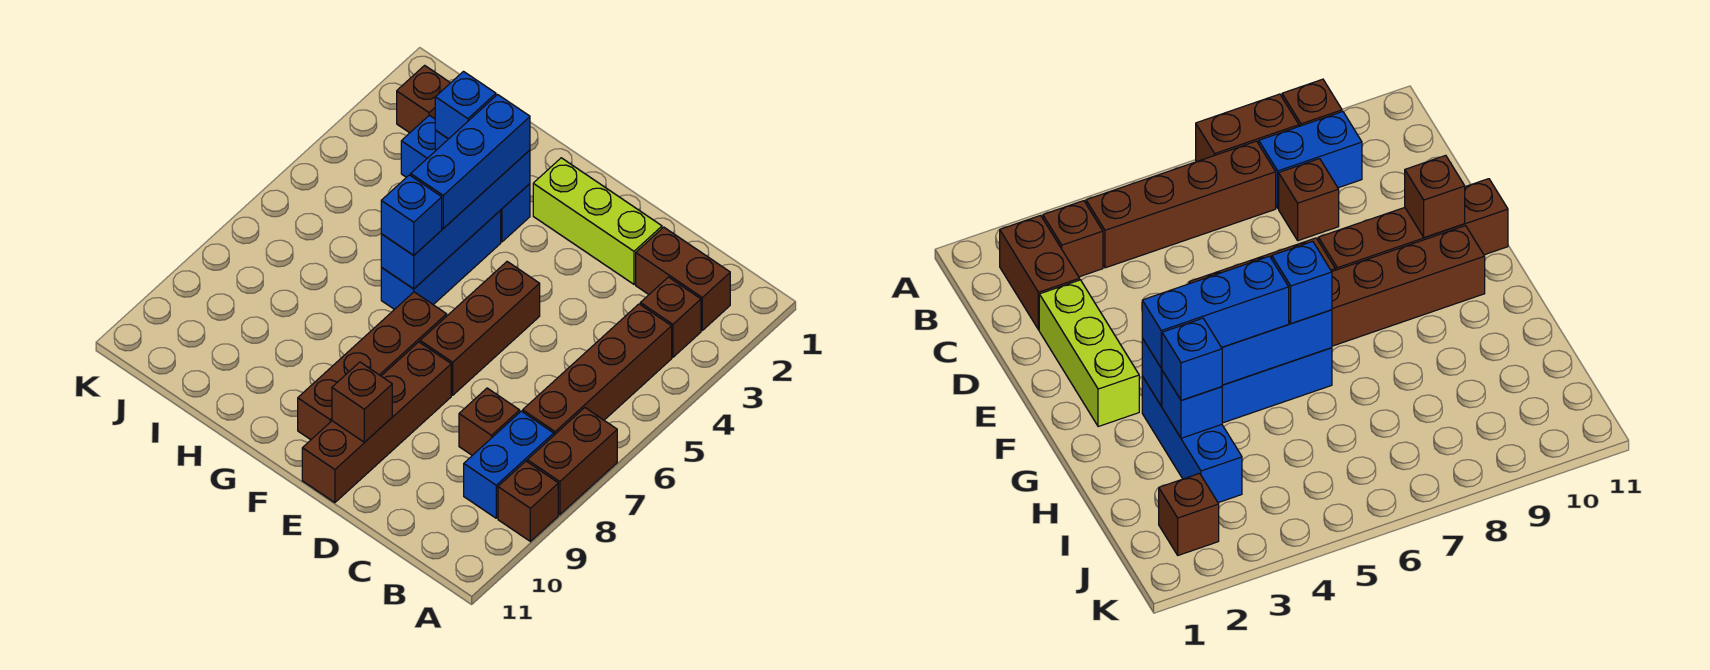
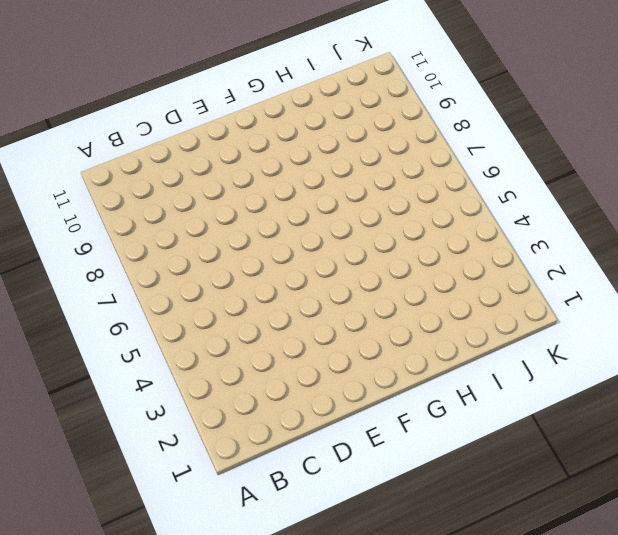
none -> brown brick A7:A8 level 1
none -> brown brick A9 level 1
none -> brown brick B2:C2 level 1

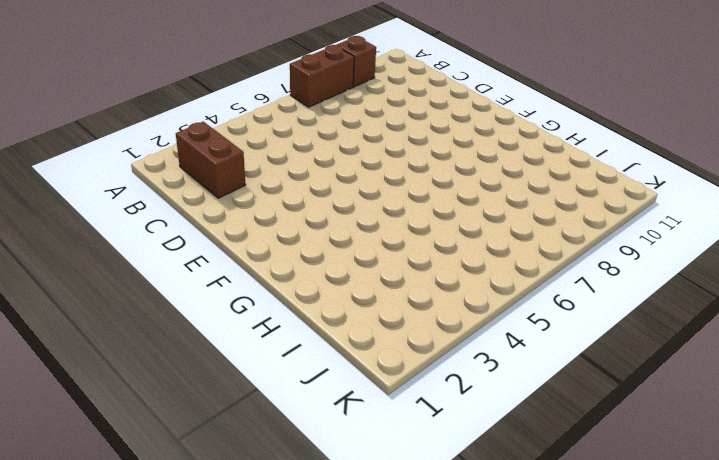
none -> brown brick B3 level 1
none -> brown brick B4:B7 level 1
none -> blue brick B8:B9 level 1

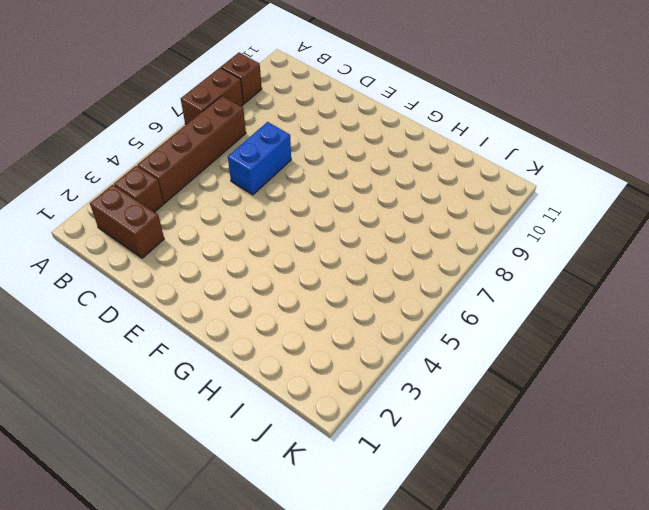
blue brick D6:D7 level 1 -> blue brick B8:B9 level 1
none -> brown brick C8 level 1
none -> lime brick D2:F2 level 1
none -> brown brick E5:E7 level 1

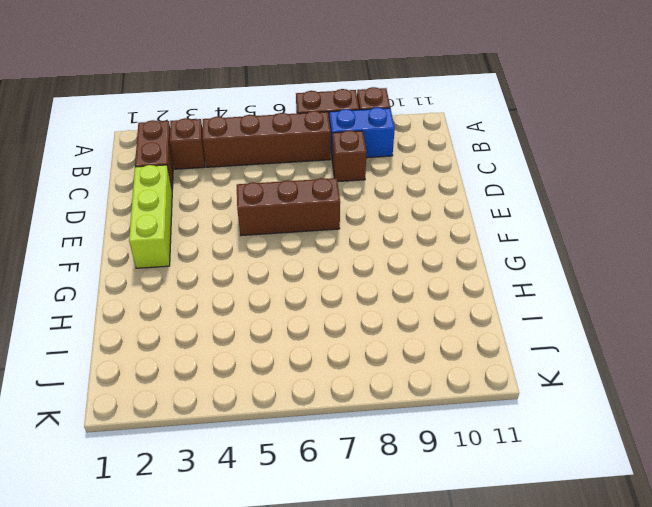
none -> brown brick E8:E11 level 1
none -> brown brick F7:F10 level 1
none -> blue brick G3:I3 level 1

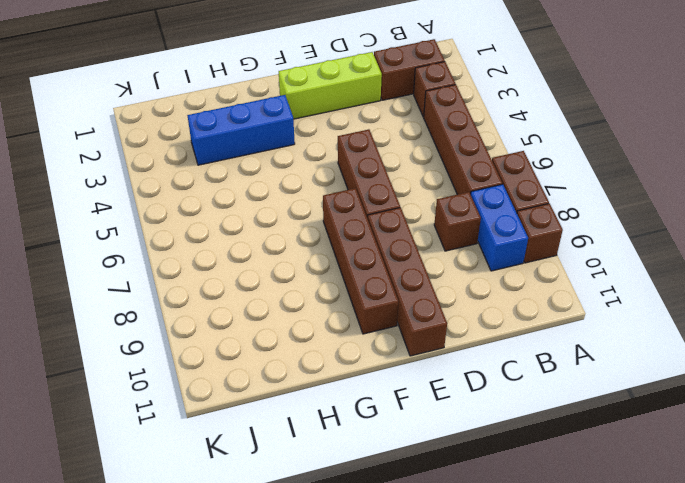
none -> blue brick G4:G6 level 1
none -> brown brick J2 level 1
none -> brown brick E10 level 2

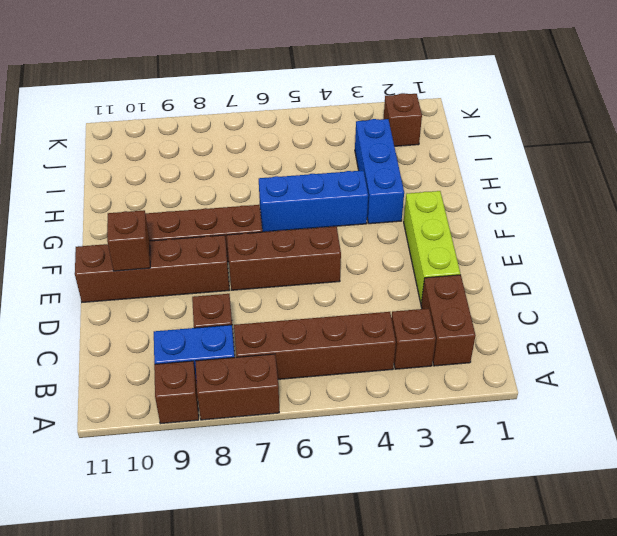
none -> blue brick G3:G6 level 2
none -> blue brick H3 level 2
none -> blue brick G3:G5 level 3

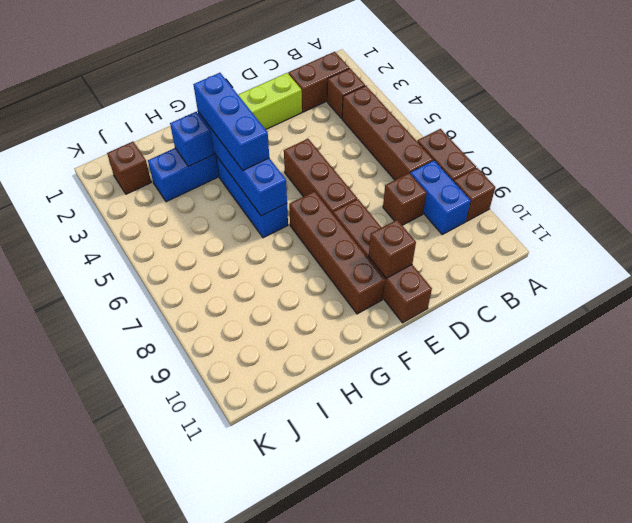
none -> blue brick G6 level 3
none -> blue brick H3 level 3

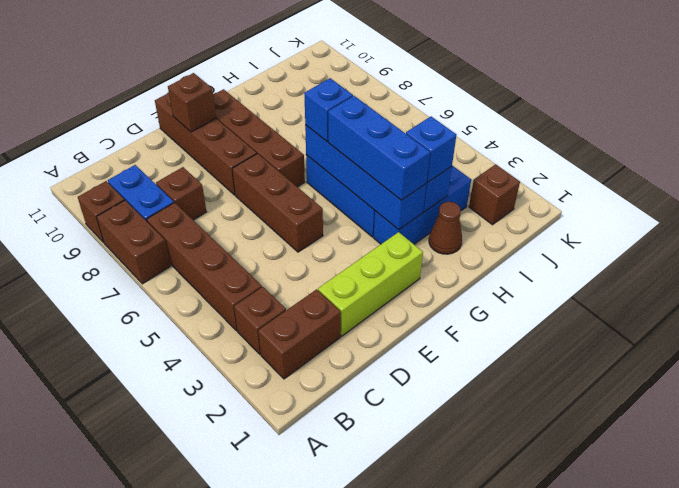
brown cone H2 level 1 -> none

